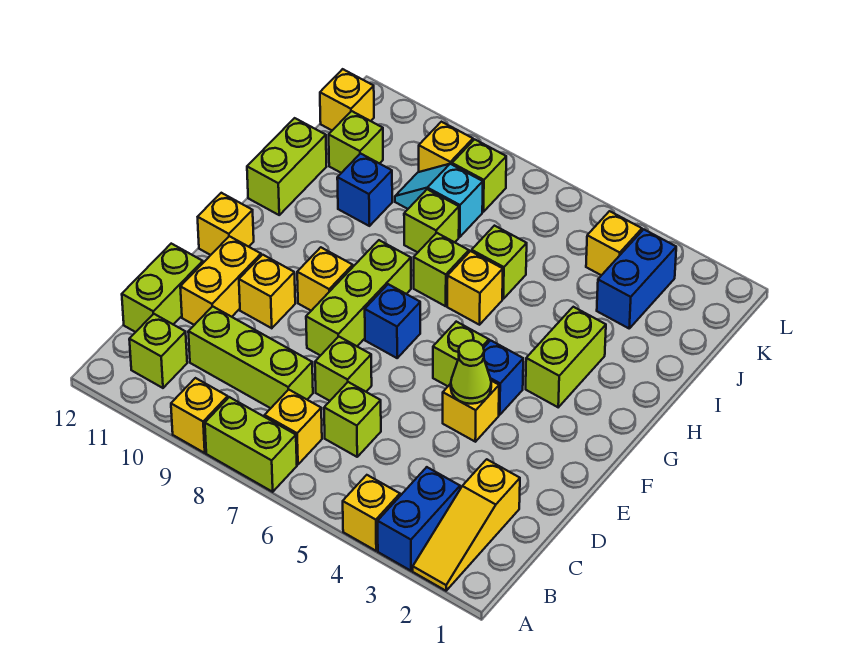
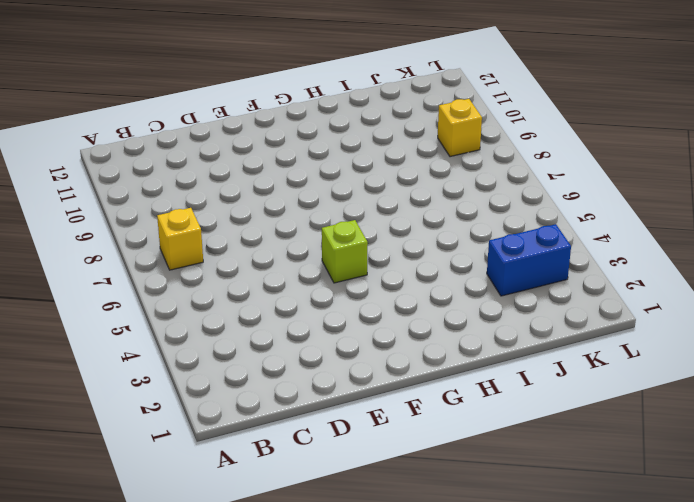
none -> yellow slope A2:C2 level 1 top C
none -> blue brick A3:B3 level 1
none -> yellow brick A4 level 1
none -> lime brick A7:A8 level 1

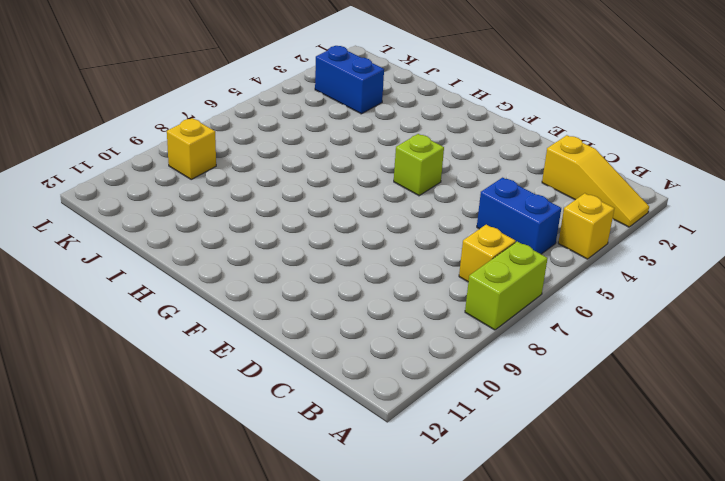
blue brick B5:C5 level 1 -> blue brick A3:B3 level 1
none -> yellow brick A9 level 1
none -> lime brick B11 level 1
none -> lime brick C6 level 1
none -> lime brick C8:C10 level 1

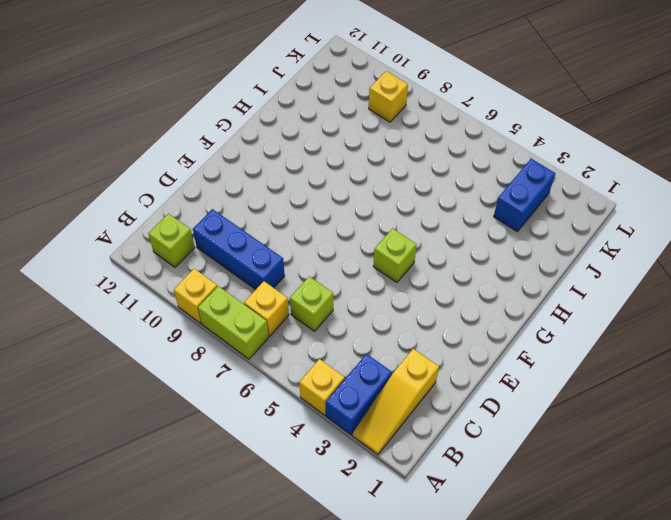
blue brick C8:C10 level 1 -> lime brick C8:C10 level 1
none -> lime brick C12:D12 level 1
none -> lime brick D7 level 1
none -> yellow brick D11:E11 level 1
none -> yellow brick E4 level 1

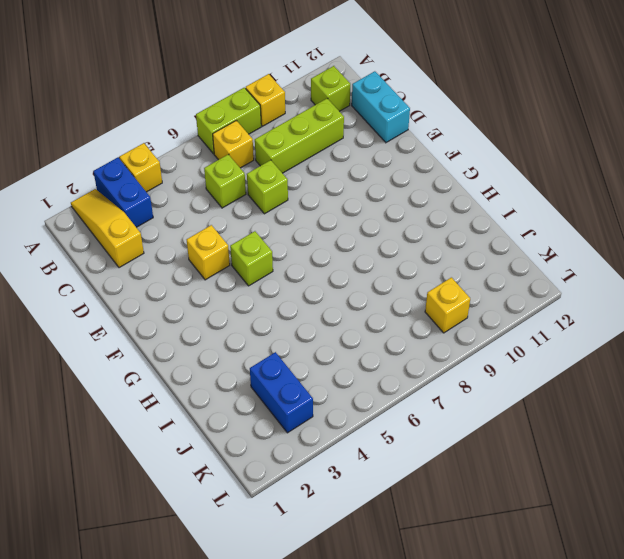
cyan brick C12:D12 level 1 -> lime brick C12:D12 level 1
none -> yellow brick D11:E11 level 1
none -> lime brick E8:G8 level 1
none -> yellow brick E10 level 1
none -> blue brick F4 level 1

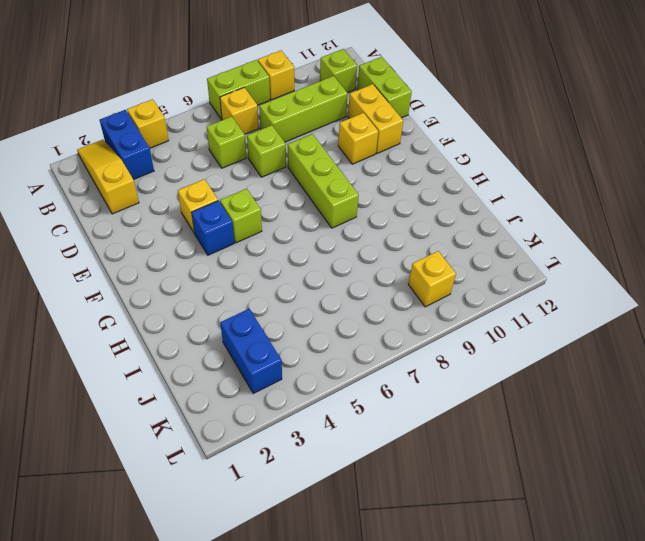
none -> blue brick F7 level 1
none -> yellow brick F9 level 1
none -> yellow brick F12 level 1
none -> lime brick G3:H3 level 1

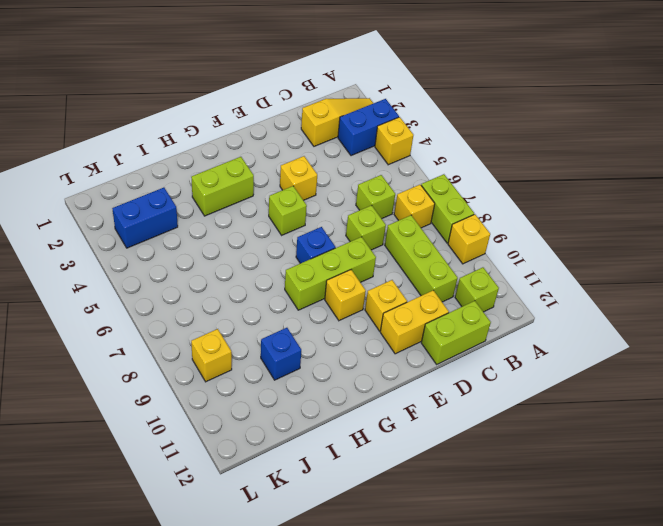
none -> blue brick F4 level 1
none -> yellow brick F12 level 1
none -> yellow brick H6 level 1
none -> lime brick H7 level 1

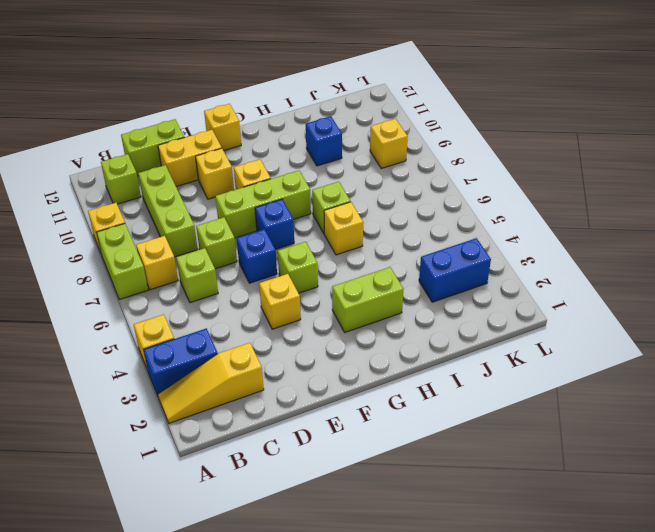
blue brick E6 level 1 -> blue brick F4 level 1
none -> lime brick H12:I12 level 1
none -> lime brick I6 level 1
none -> lime brick I8 level 1
none -> cyan slope J8:J9 level 1 top 8

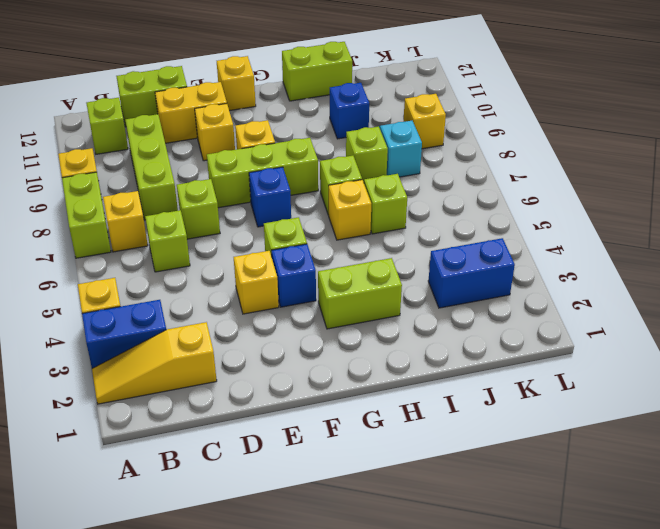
none -> lime brick J11 level 1
none -> yellow brick K4 level 1
none -> lime brick K8 level 1
none -> yellow brick K12 level 1

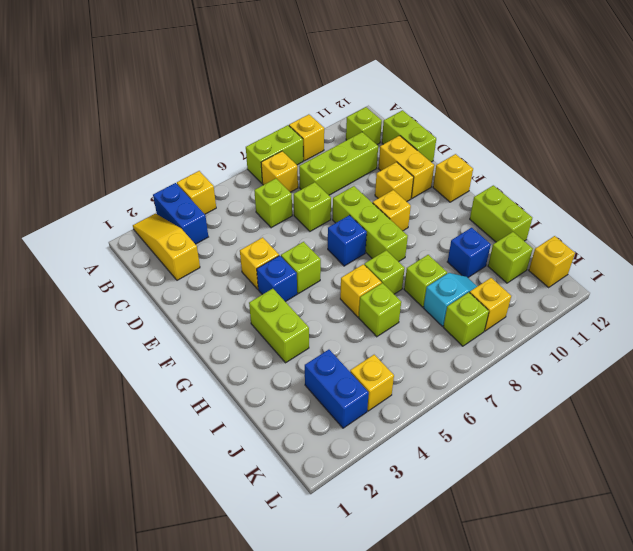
none -> lime cone E4 level 2

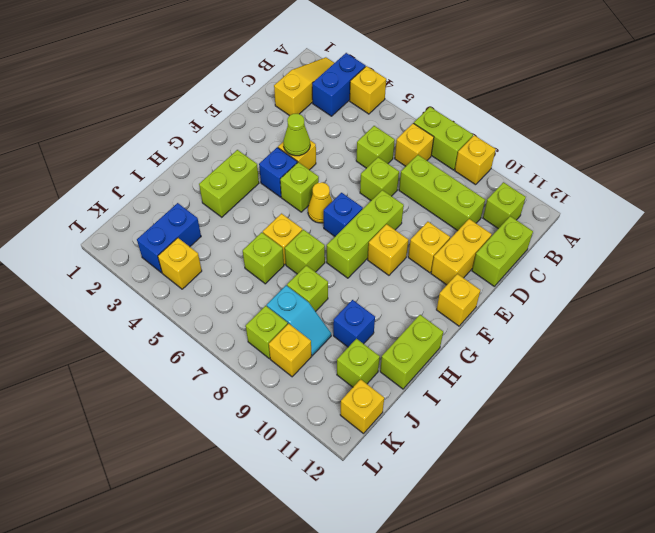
yellow cone F6 level 1 -> none

